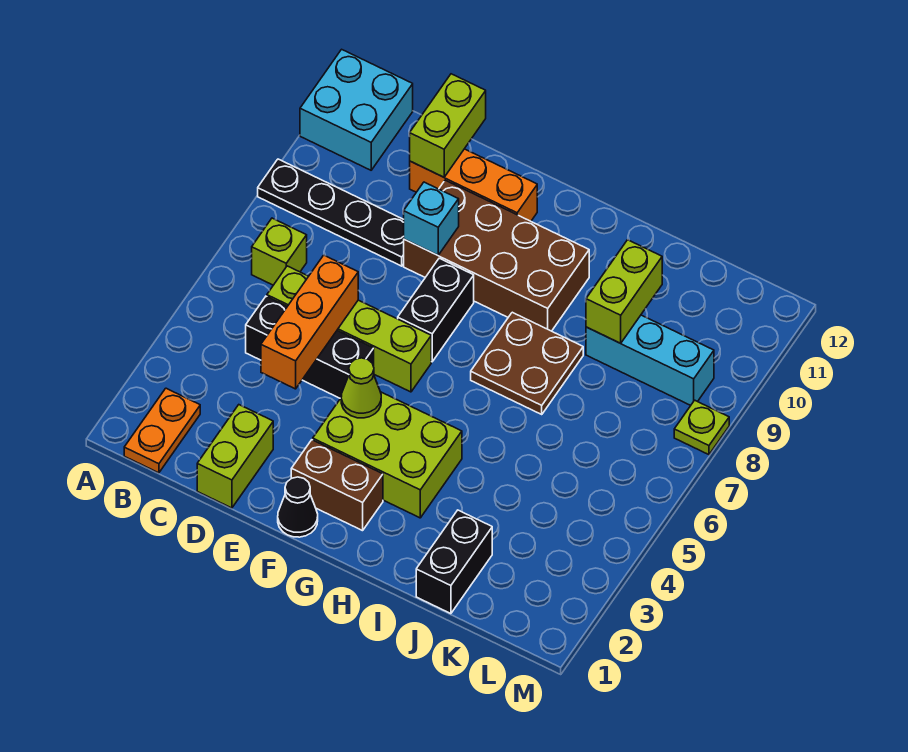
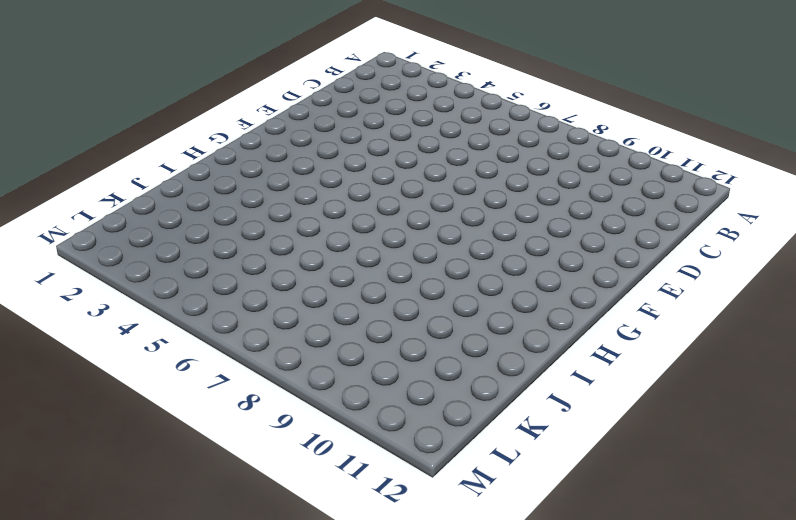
none -> black plate A9:D9 level 1
none -> cyan brick A11:B12 level 1
none -> orange plate B1:B2 level 1

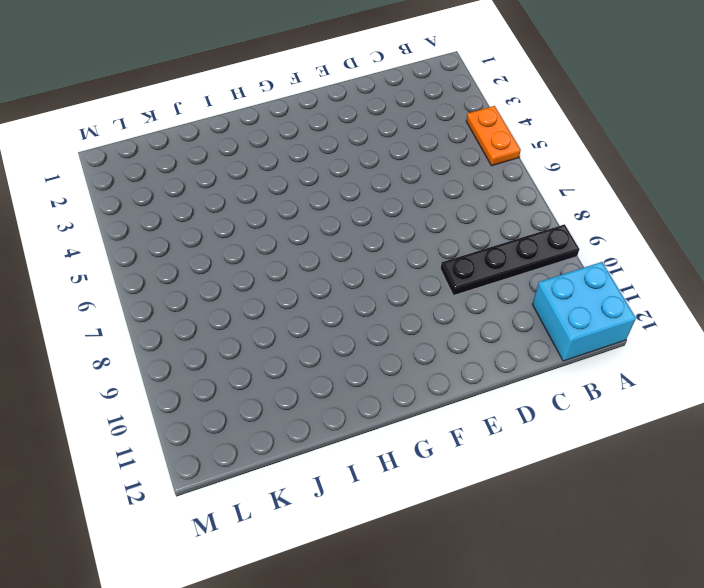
orange plate A4:A5 level 1 -> orange plate B1:B2 level 1
none -> lime brick B7 level 1
none -> black brick C5:E5 level 1
none -> lime brick C6:F6 level 1

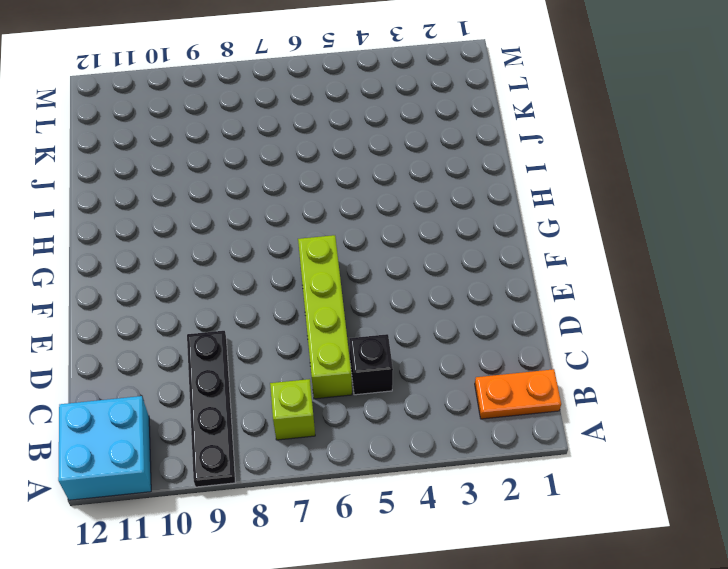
black brick C5 level 1 -> black brick C5:E5 level 1
none -> lime brick D1:D2 level 1
none -> orange brick D11:F11 level 1
none -> brown brick E9:H10 level 1

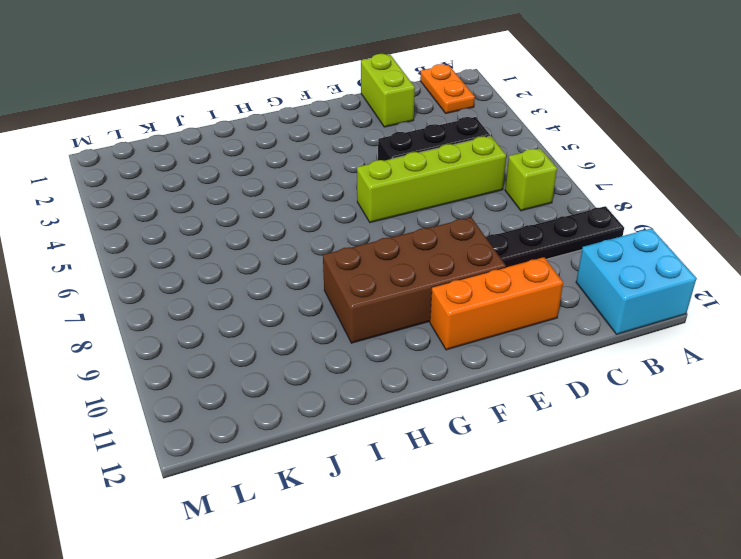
none -> black cone F1 level 1
none -> brown brick F2:G2 level 1
none -> lime brick F3:H4 level 1

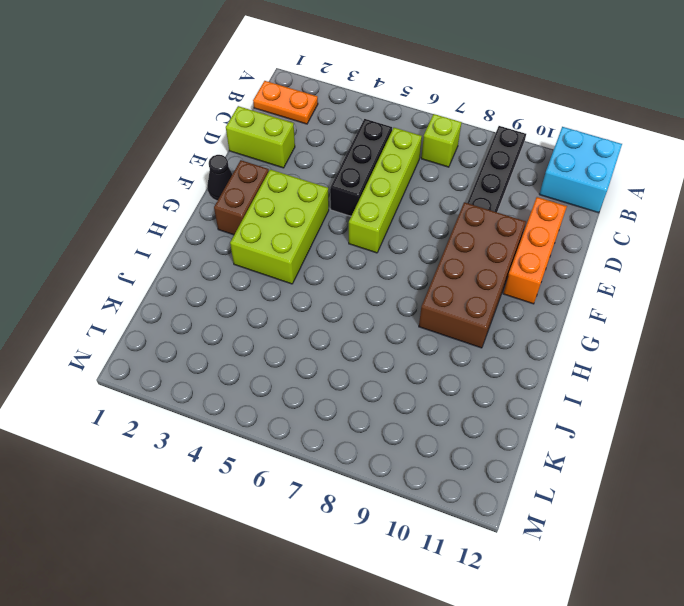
none -> black brick F7:F8 level 1
none -> brown plate H7:I8 level 1
none -> black brick J1:J2 level 1

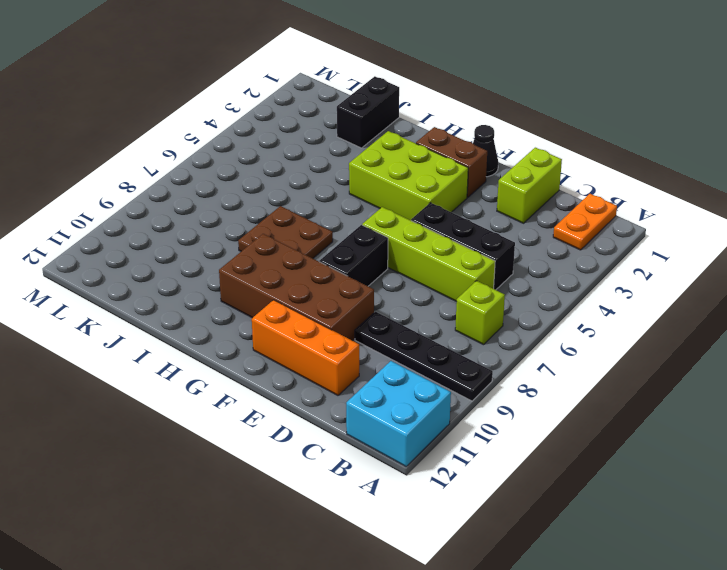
none -> cyan brick J9:L9 level 1
none -> lime plate M8 level 1
none -> orange brick D4:D6 level 2

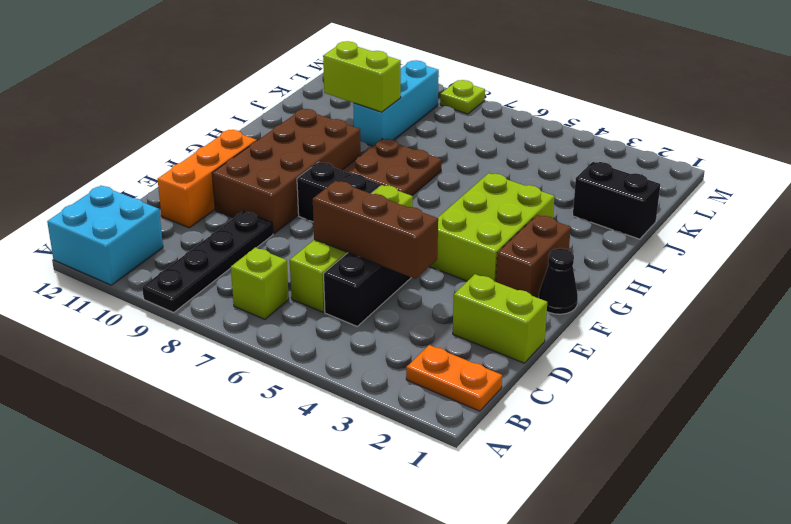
brown brick D4:D6 level 2 -> orange brick D4:D6 level 2
none -> lime brick D11:D12 level 2
none -> cyan brick E9 level 2
none -> lime cone F4 level 2

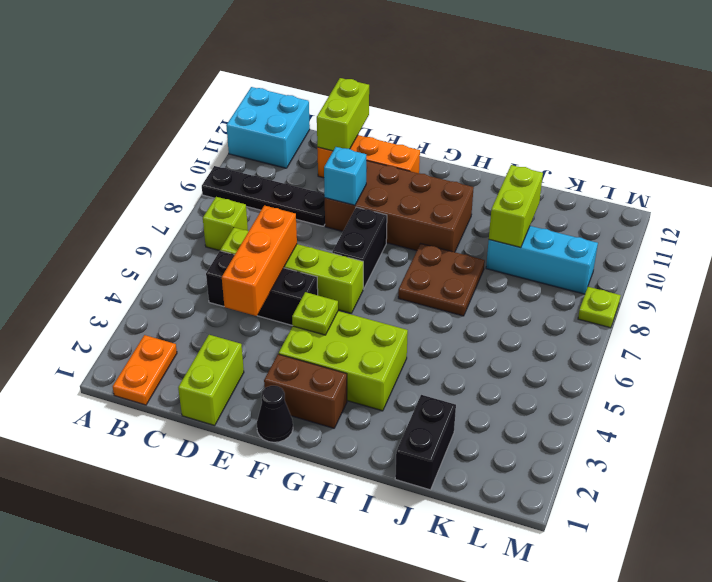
lime plate F4 level 2 -> lime cone F4 level 2

